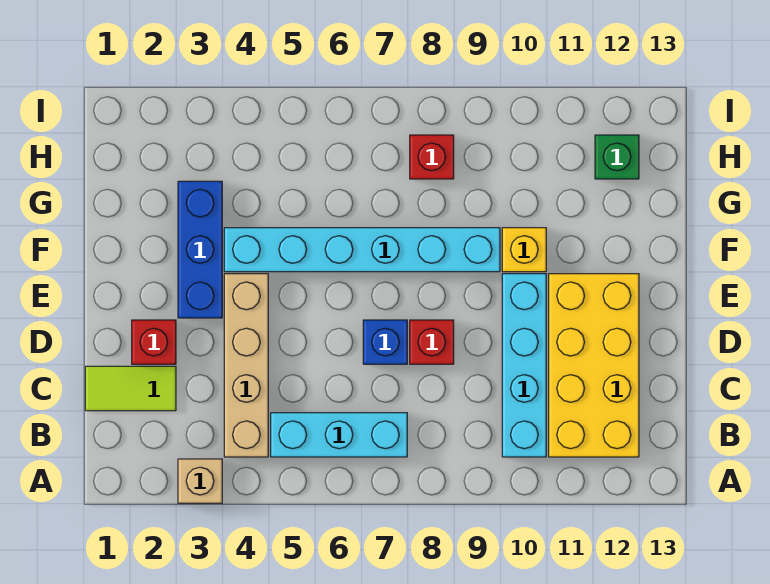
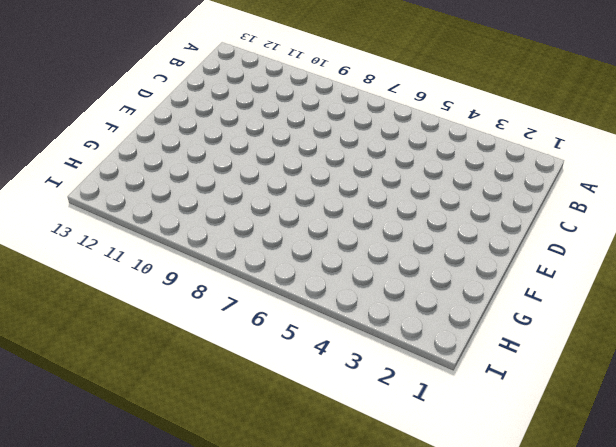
none -> tan brick A3 level 1
none -> tan brick B4:E4 level 1
none -> cyan brick B5:B7 level 1

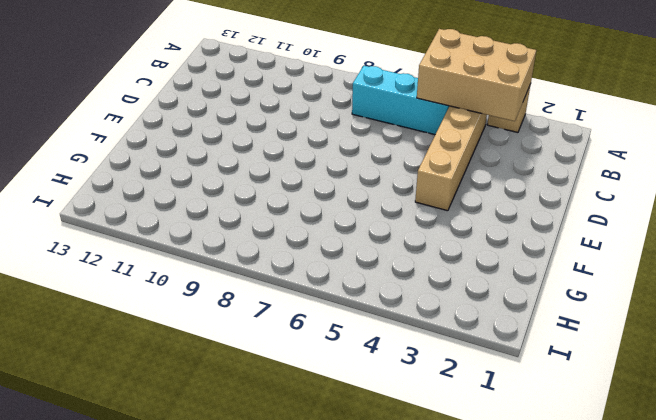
tan brick A3:B5 level 2 -> none
none -> cyan brick B10:E10 level 1
none -> yellow brick B11:E12 level 1
none -> lime tile C1:C2 level 1

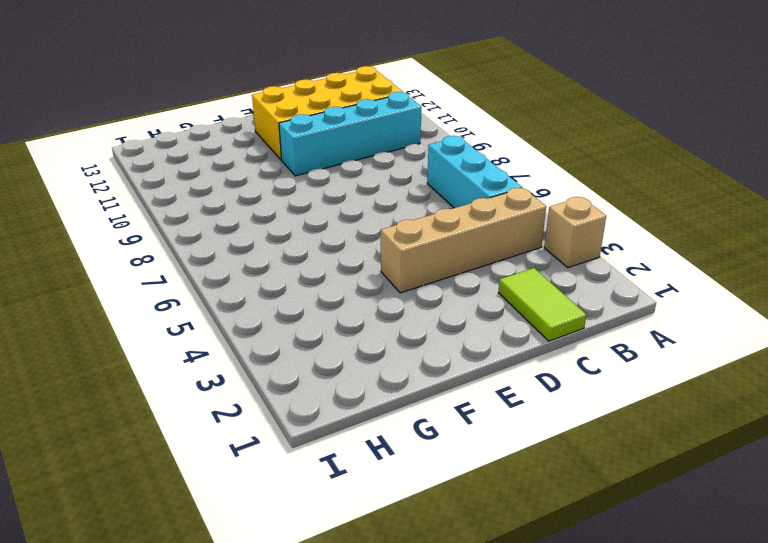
none -> red brick D2 level 1
none -> blue brick D7 level 1
none -> red brick D8 level 1

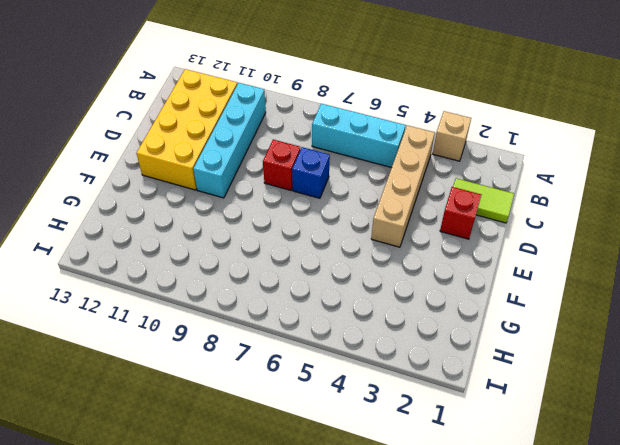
none -> blue brick E3:G3 level 1
none -> cyan brick F4:F9 level 1
none -> yellow brick F10 level 1

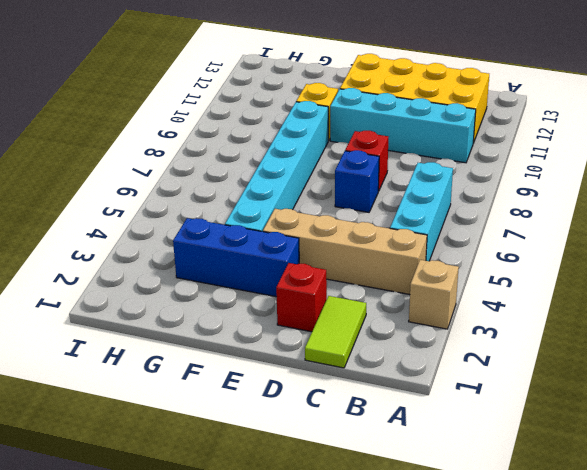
none -> red brick H8 level 1
none -> green brick H12 level 1

